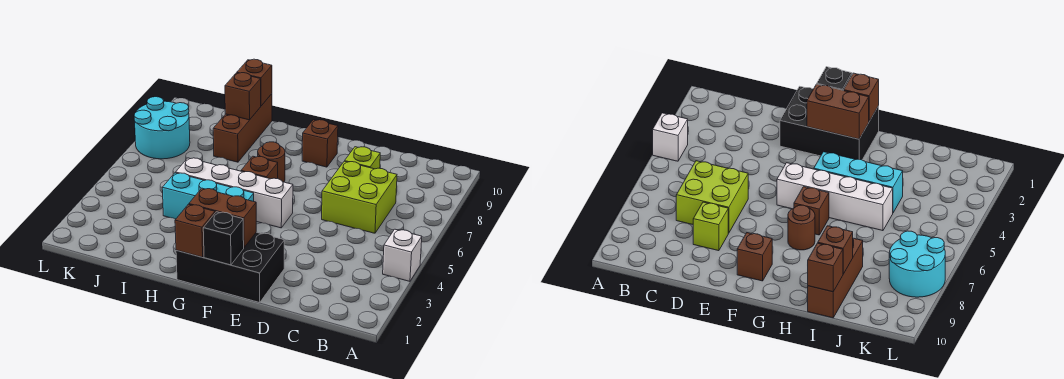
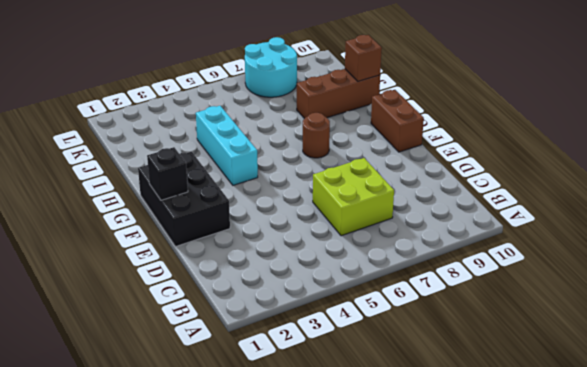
brown brick F10:G10 level 1 -> brown brick F2:G2 level 2
none -> white brick A4 level 1
none -> lime brick D8 level 1
none -> white brick F5:I5 level 1

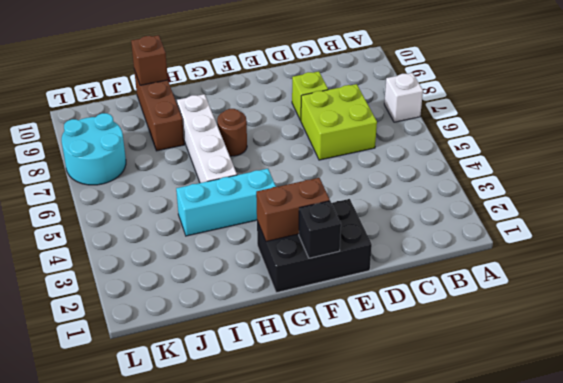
white brick A7 level 1 -> white brick A4 level 1
white brick H5:H8 level 1 -> white brick F5:I5 level 1
none -> brown brick F9 level 1
none -> brown brick G6 level 1
none -> brown brick G1 level 2

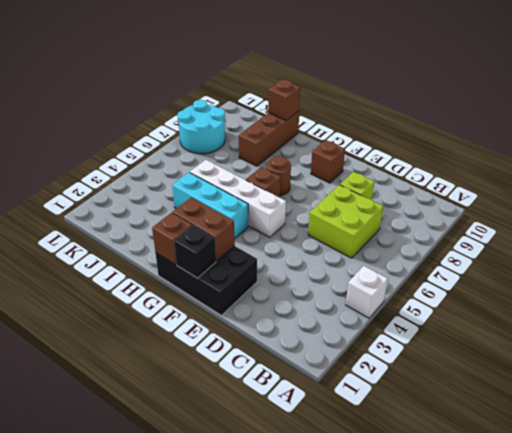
none -> brown brick I9 level 2

